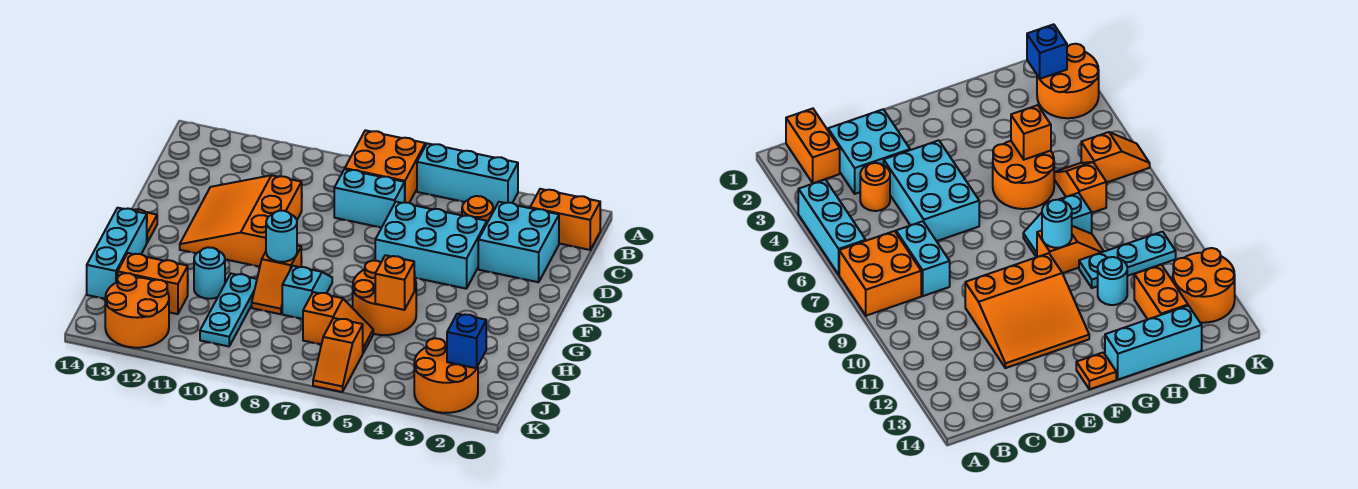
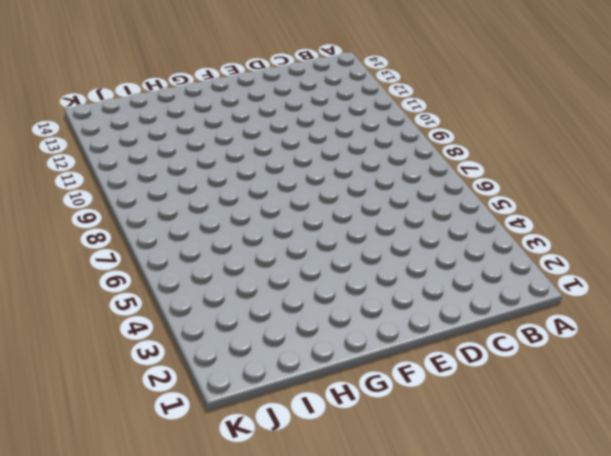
none -> cyan brick A4:A6 level 1
none -> orange brick A7:B8 level 1
none -> orange brick B1:B2 level 1

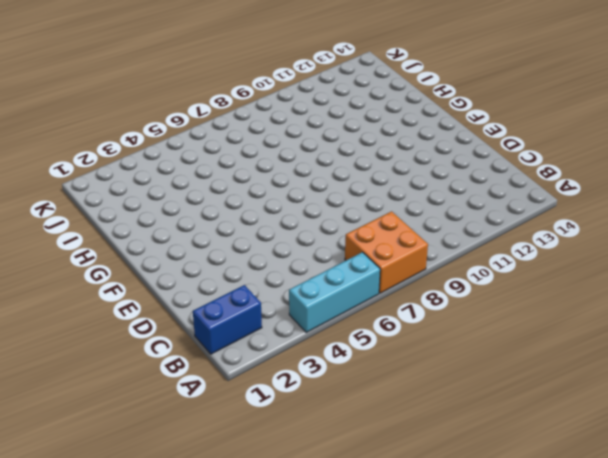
blue brick B1:B2 level 1 -> orange brick B1:B2 level 1
none -> cyan brick C2:D3 level 1
none -> orange round brick C4 level 1
none -> cyan brick C7:C8 level 1

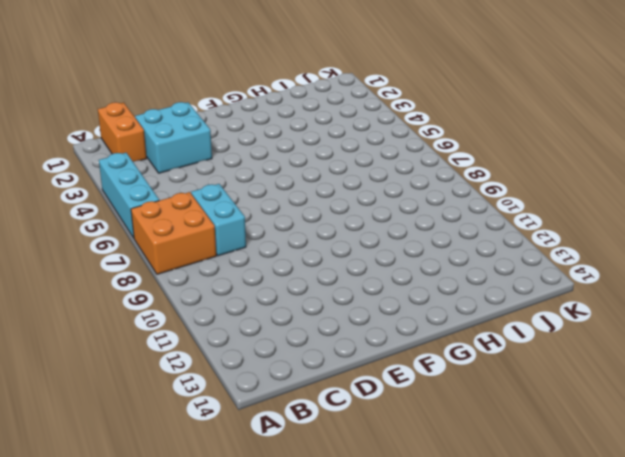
none -> orange round brick C4 level 1
none -> cyan brick D4:E6 level 1
none -> orange slope D10:F12 level 1 top 10

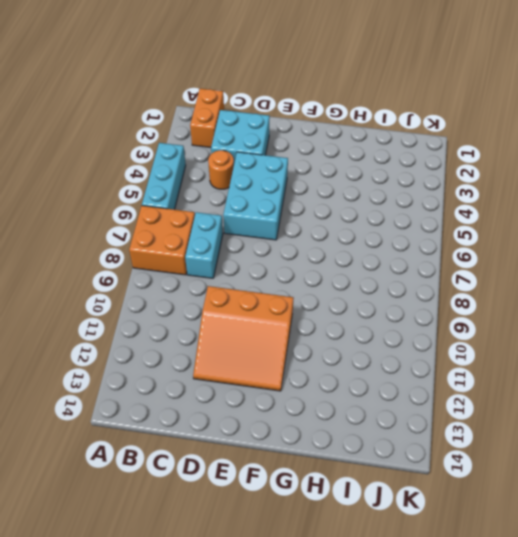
none -> orange plate F14 level 1
none -> orange round brick G5:H6 level 1
none -> cyan slope G8:H8 level 1 top H

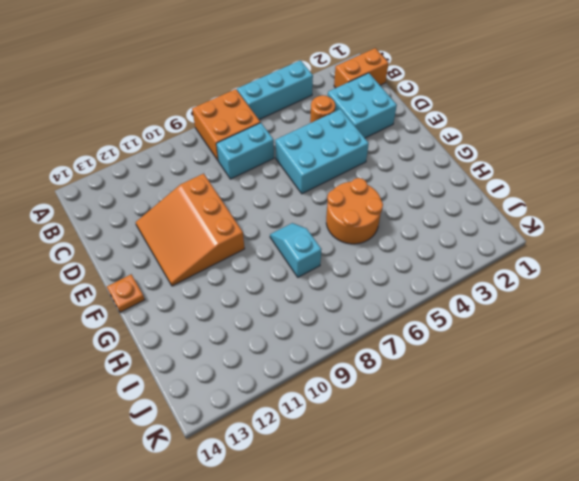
none -> orange slope G9:H9 level 1 top G
none -> cyan brick G14:I14 level 1
none -> cyan plate H10:J10 level 1

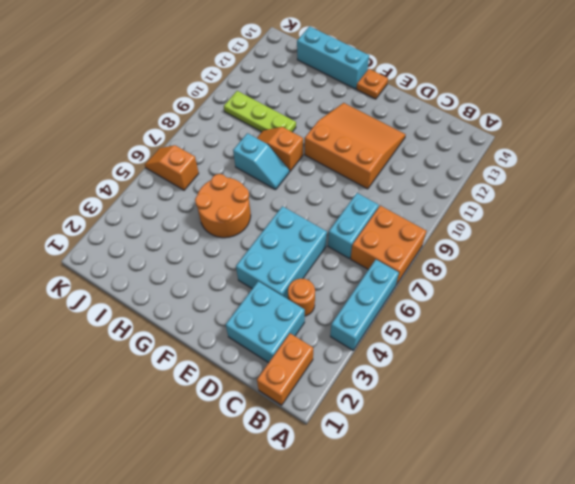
lime plate H10:J10 level 1 -> cyan plate H10:J10 level 1
none -> cyan round brick H11 level 1
none -> orange slope I6:I7 level 1 top 7
none -> orange brick I12:I13 level 1

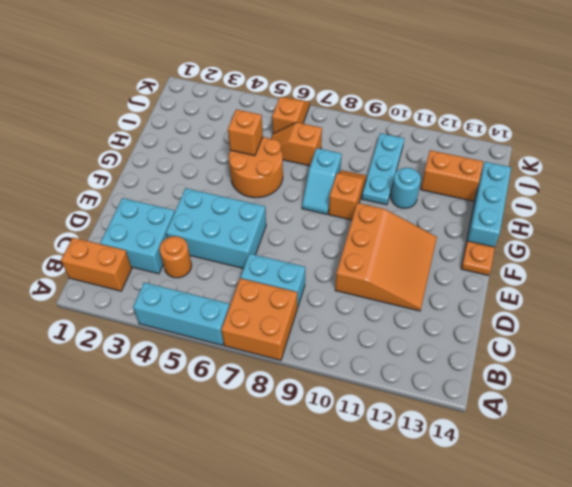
none -> orange round brick J2:K3 level 1
none -> orange round brick J12:K13 level 1
none -> cyan round brick G9 level 2

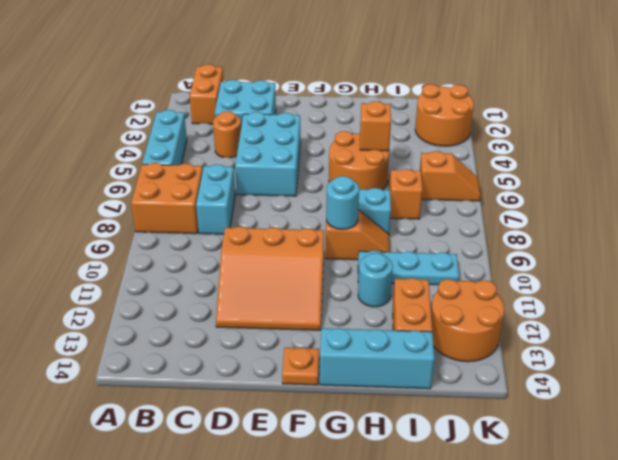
none -> blue brick J2 level 2

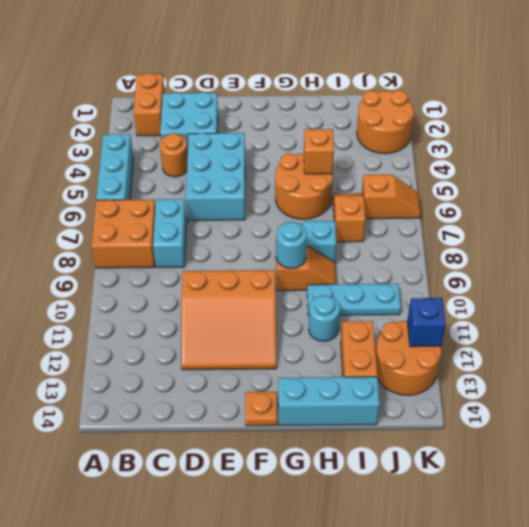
blue brick K12 level 2 -> blue brick J2 level 2

